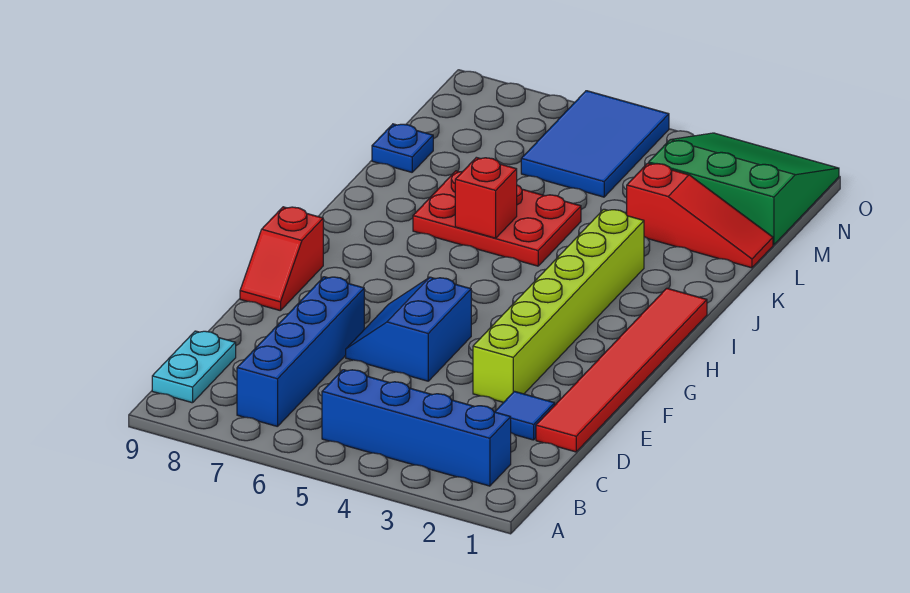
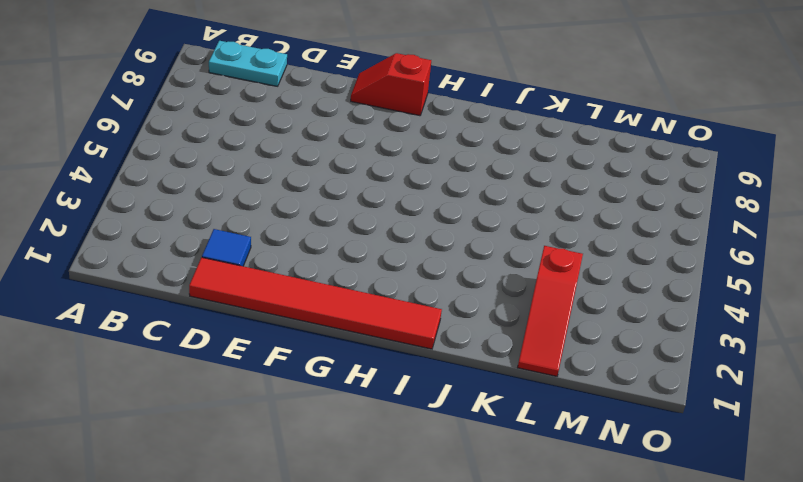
none -> blue brick B2:B5 level 1
none -> blue brick B7:E7 level 1
none -> lime brick E3:J3 level 1

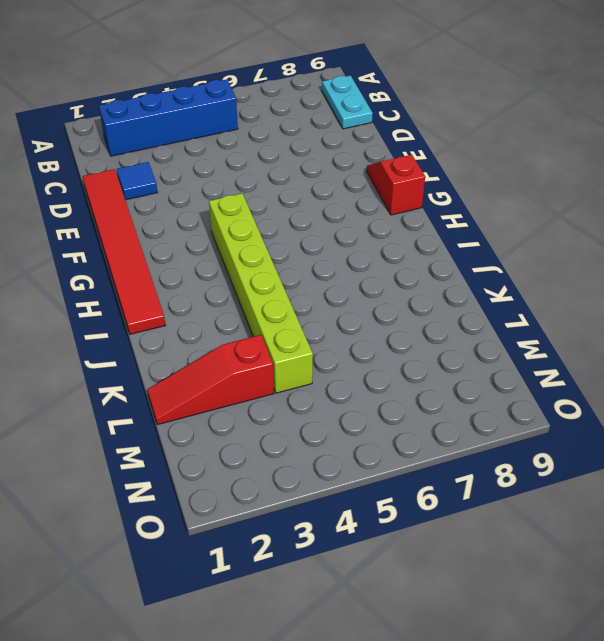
lime brick G4:L4 level 1 -> lime brick E3:J3 level 1
none -> blue brick B7:E7 level 1
none -> blue slope E5:F6 level 1 top 5
none -> red plate J5:K7 level 1

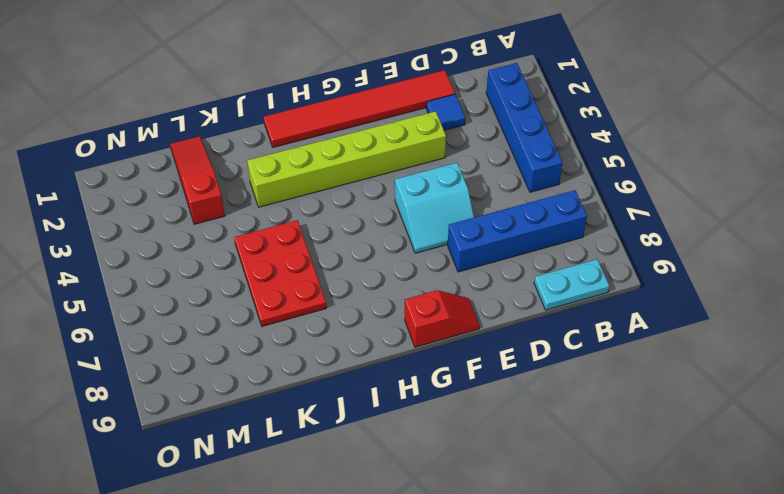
cyan slope E5:F6 level 1 top 5 -> blue slope E5:F6 level 1 top 5
none -> blue plate L9 level 1
none -> green slope M1:O3 level 1 top M
none -> blue tile M5:O6 level 1

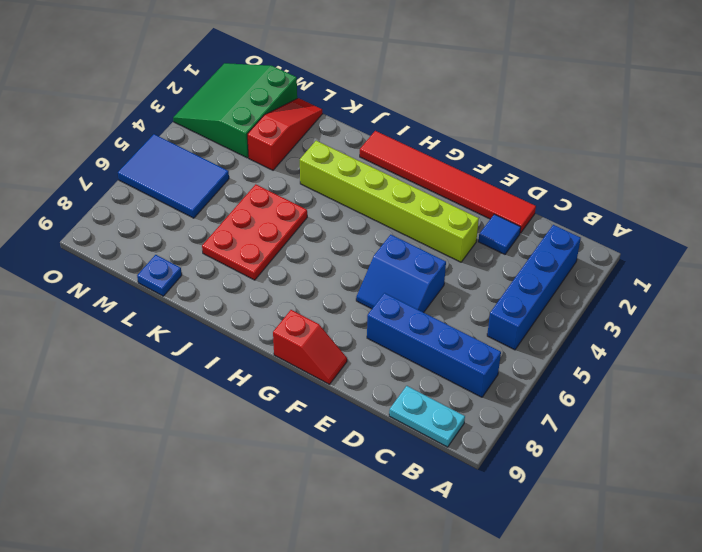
none -> red brick J6 level 2

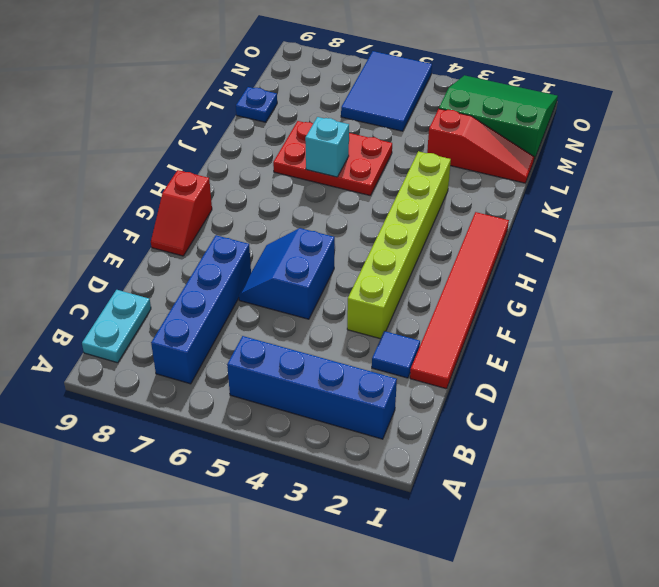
cyan brick J6 level 2 -> red brick J6 level 2

